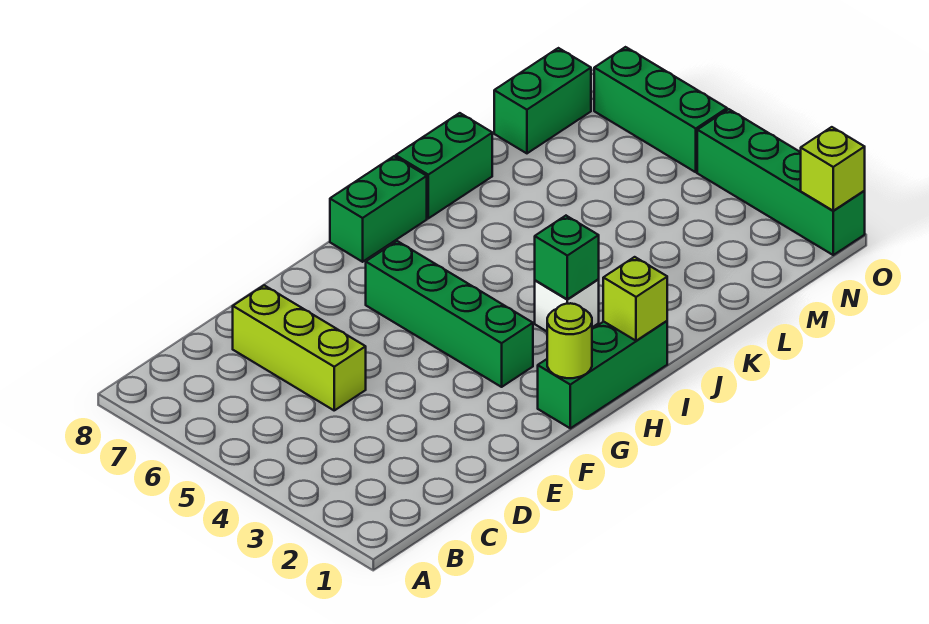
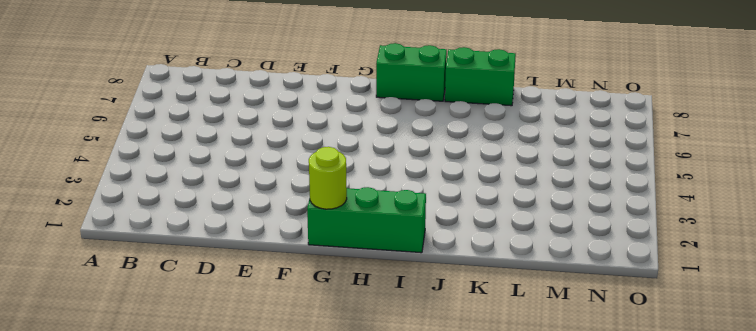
none -> lime brick D5:D7 level 1
none -> green brick G3:G6 level 1
none -> white brick I3 level 1

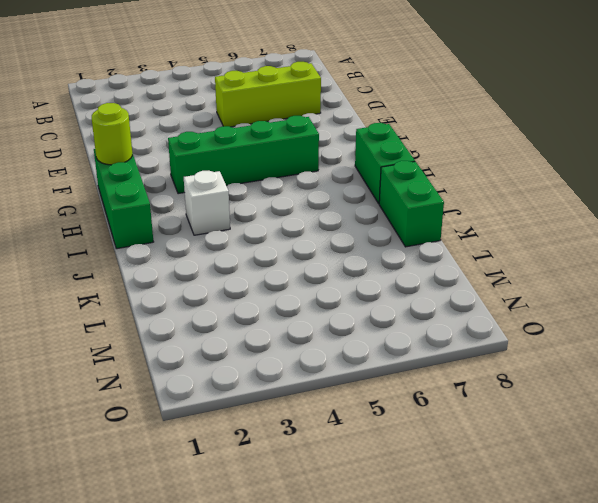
none -> green brick M8:N8 level 1
none -> green brick O1:O4 level 1
none -> green brick O5:O7 level 1

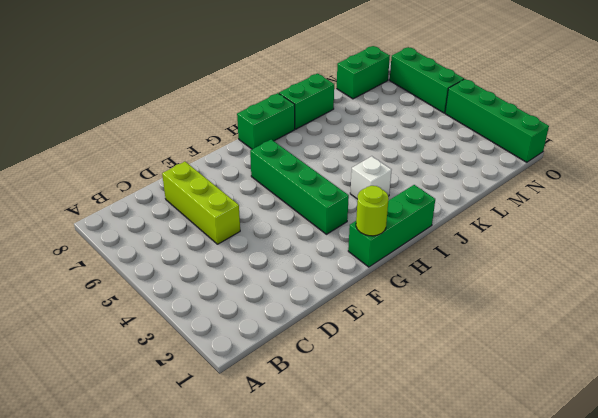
none -> lime brick I1 level 2
none -> green brick I3 level 2
none -> lime brick O1 level 2

